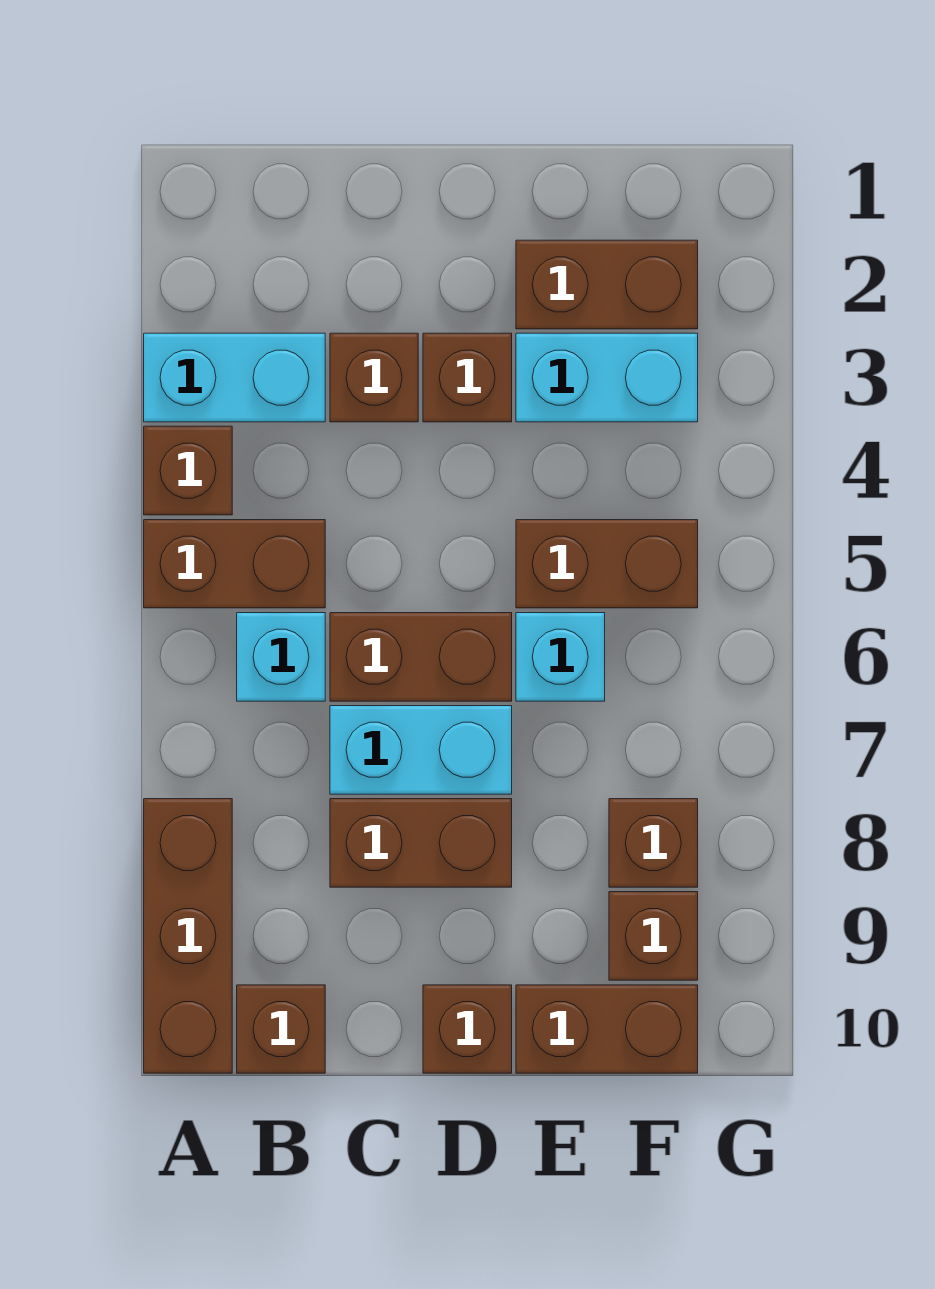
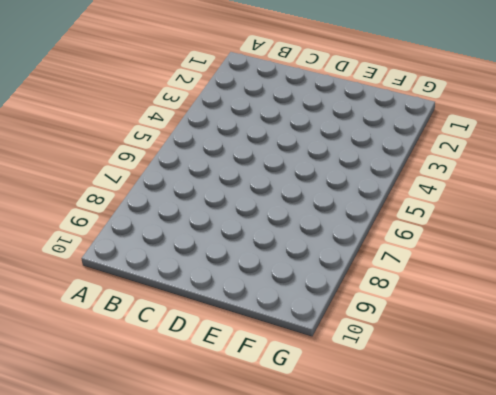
none -> cyan brick A3:B3 level 1
none -> brown brick A4 level 1
none -> brown brick A5:B5 level 1

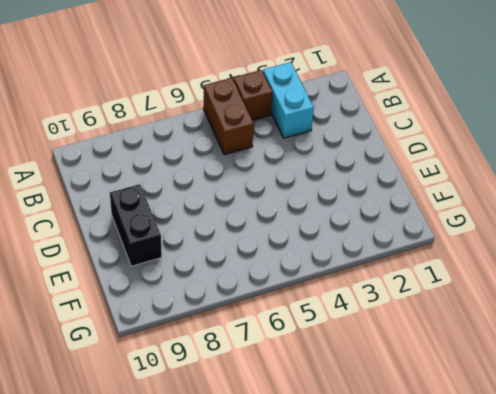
black brick D9:E9 level 1 -> none
none -> brown brick A8:A10 level 1
none -> cyan brick B6 level 1
none -> brown brick B10 level 1

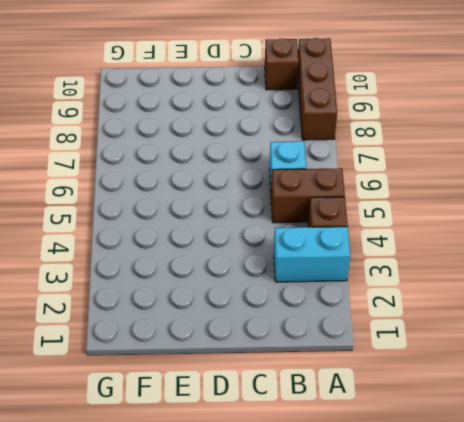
none -> brown brick C3 level 1
none -> brown brick C6:D6 level 1
none -> cyan brick C7:D7 level 1

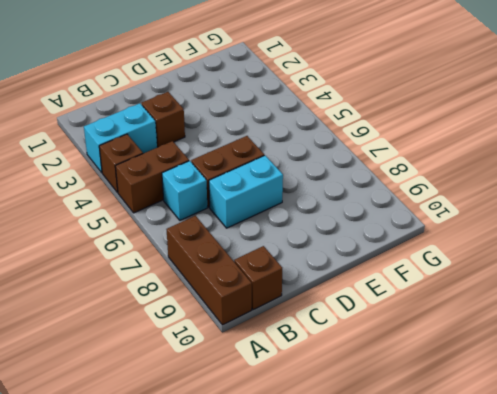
none -> brown brick C8:D8 level 1
none -> brown brick D3 level 1
none -> brown brick D10 level 1

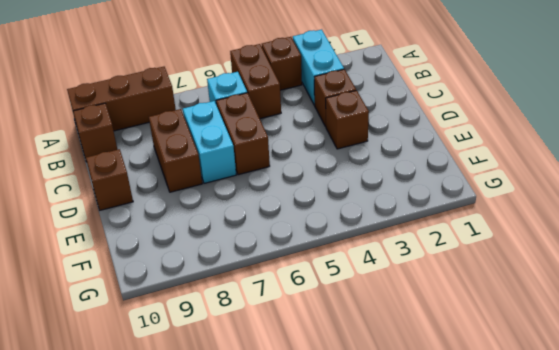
none -> brown brick E2:F2 level 1
none -> cyan brick E3:F3 level 1
none -> brown brick E5:F5 level 1

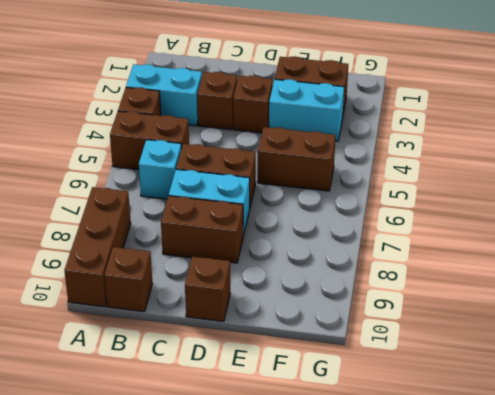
none -> cyan brick E6 level 1
none -> brown brick E10:F10 level 1
none -> brown brick F8 level 1

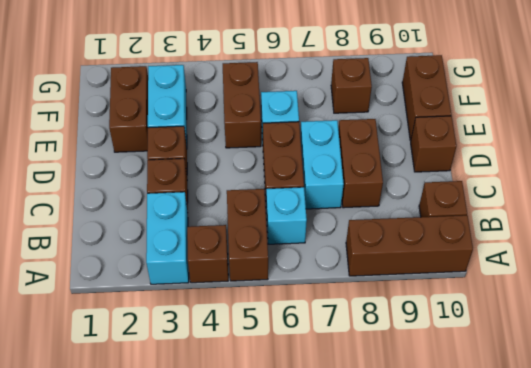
none -> brown brick F9 level 1

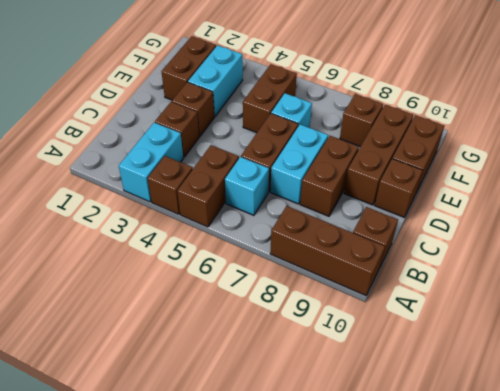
brown brick D9:F9 level 1 -> brown brick F9 level 1

